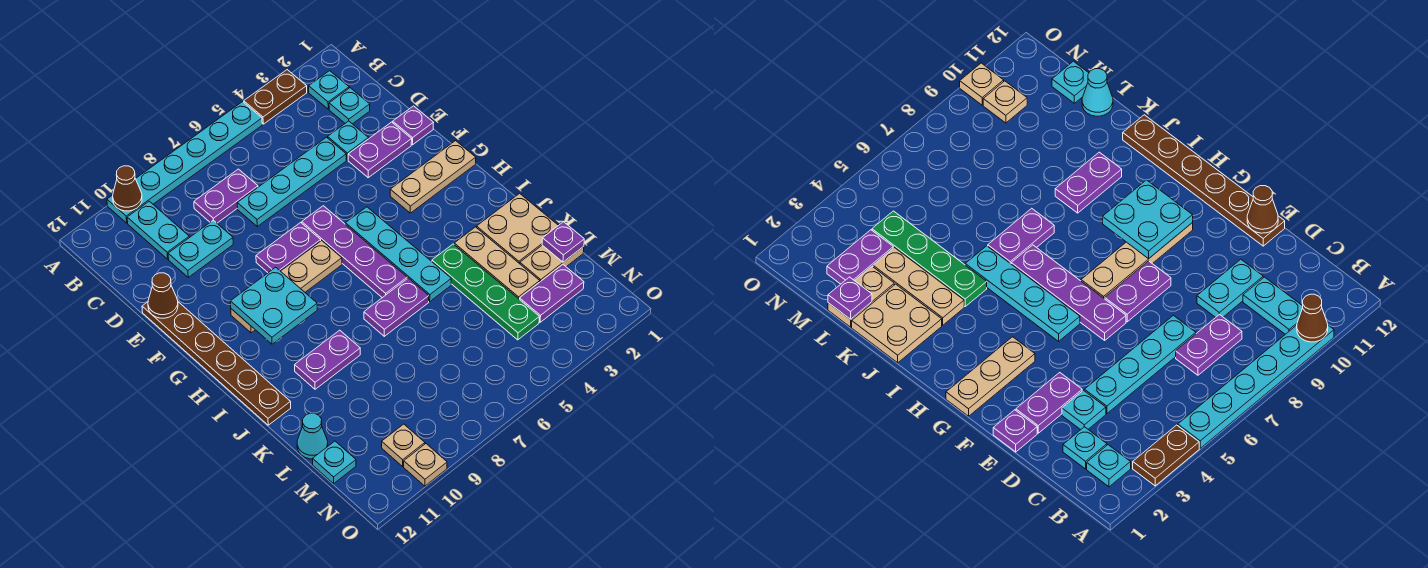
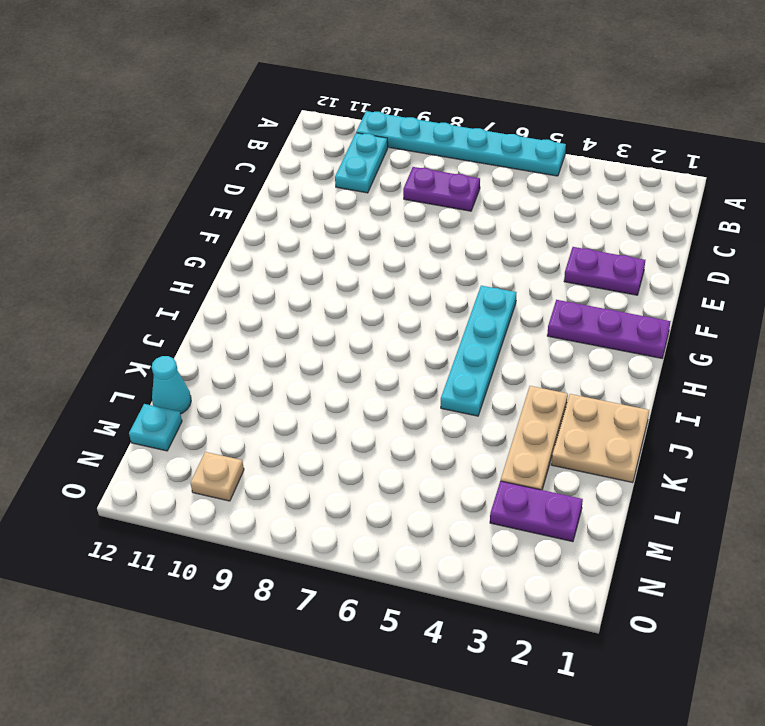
purple plate G1:G3 level 1 -> tan plate G1:G3 level 1
none -> brown plate A3:A4 level 1
none -> cyan plate B2 level 1
none -> cyan plate C2 level 1
none -> cyan plate D3 level 1

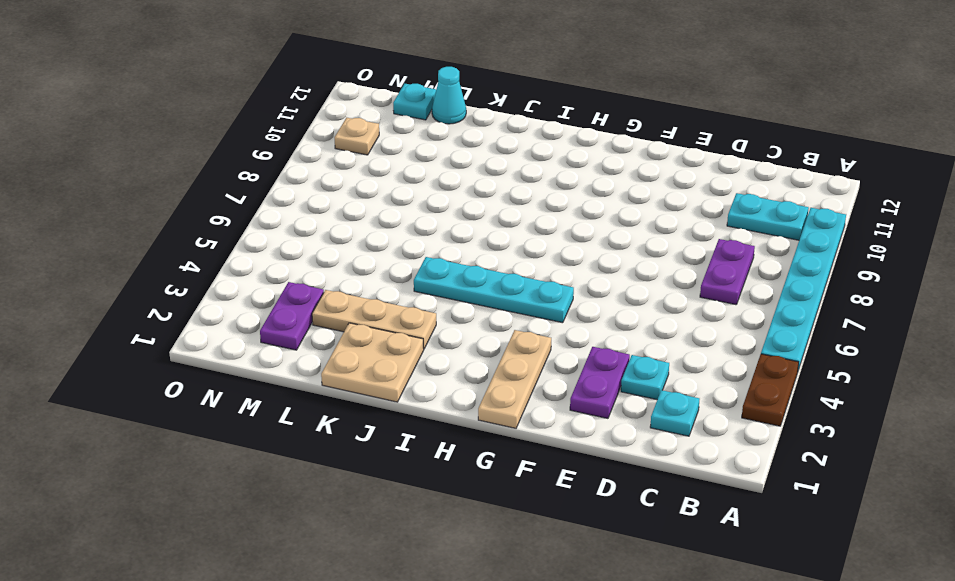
none -> cyan plate B2 level 1
none -> cyan plate D4:D7 level 1
none -> cyan plate D9:D10 level 1
none -> purple plate E1 level 1

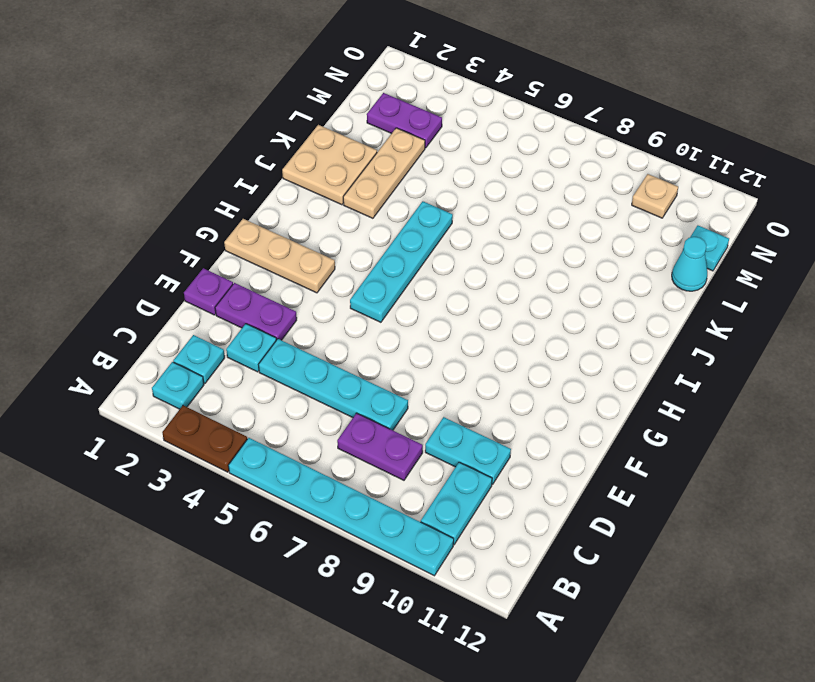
none -> brown plate E12:J12 level 1
none -> purple plate F6:I6 level 1
none -> purple plate F7:F8 level 1
none -> tan plate G7:G10 level 1

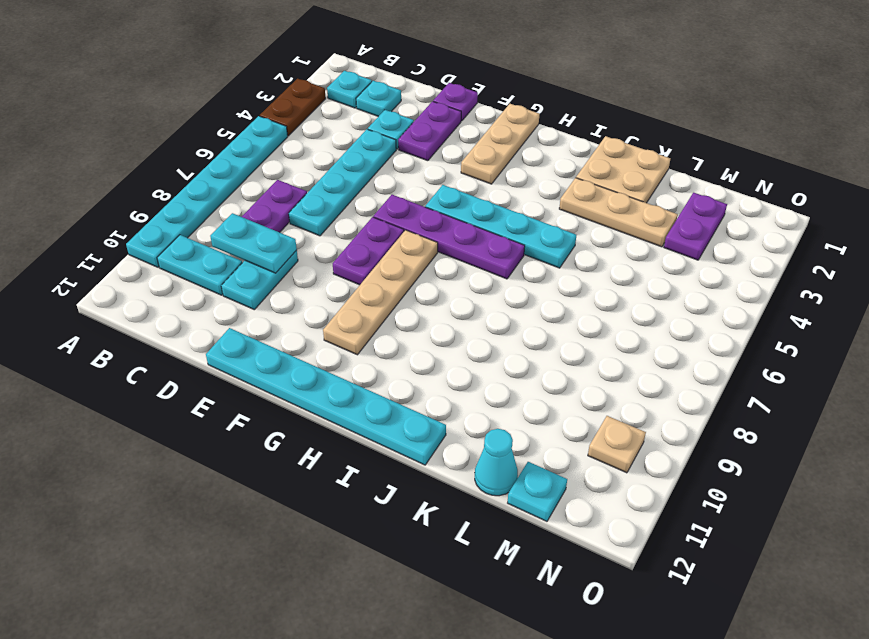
cyan plate C9:D9 level 2 -> none
cyan plate E12:J12 level 1 -> brown plate E12:J12 level 1
none -> green plate J4:M4 level 1
none -> purple plate J6:J7 level 1
none -> purple plate J9:J10 level 1
none -> tan plate L1:L2 level 1

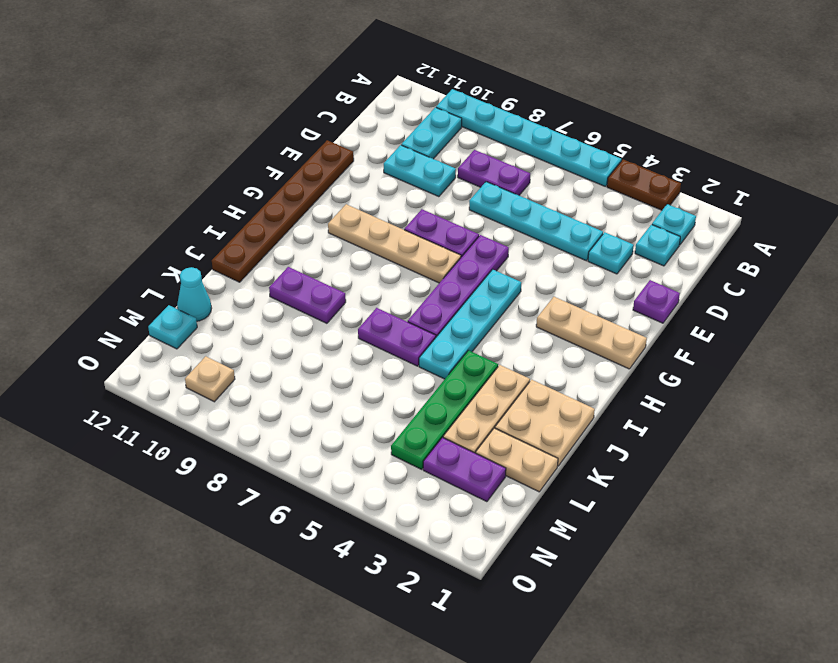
none -> purple plate E2:E3 level 1
none -> tan plate O10 level 1
none -> brown cone A10 level 2
none -> brown cone E12 level 2

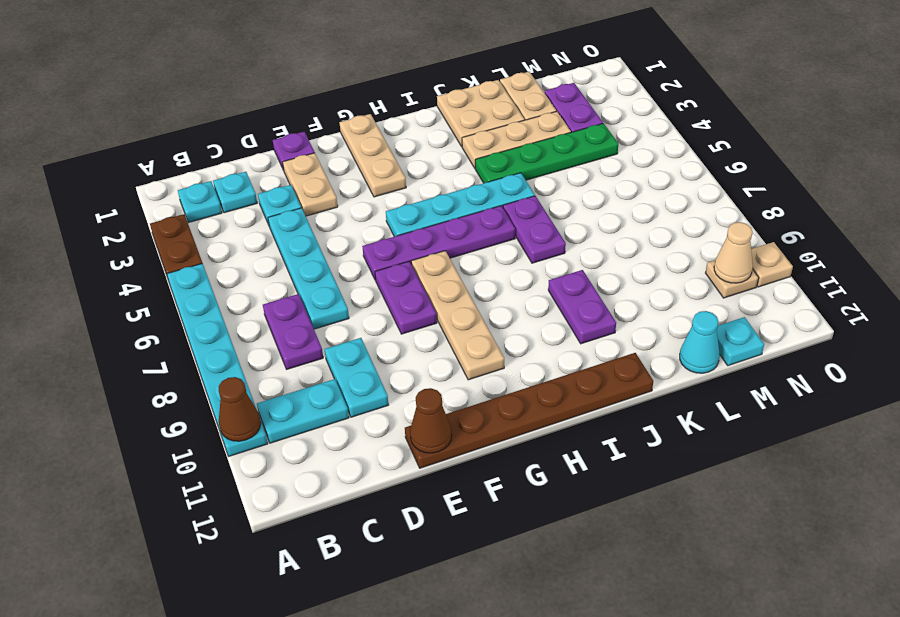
tan plate E2:E3 level 1 -> purple plate E2:E3 level 1
tan cone N10 level 2 -> none
none -> cyan plate G9:H10 level 2
none -> purple plate L1 level 2

